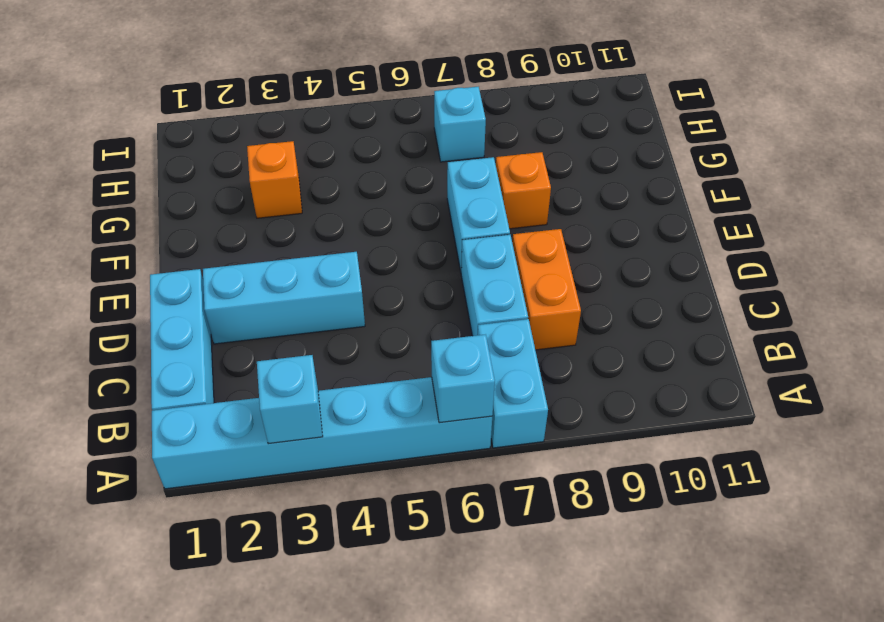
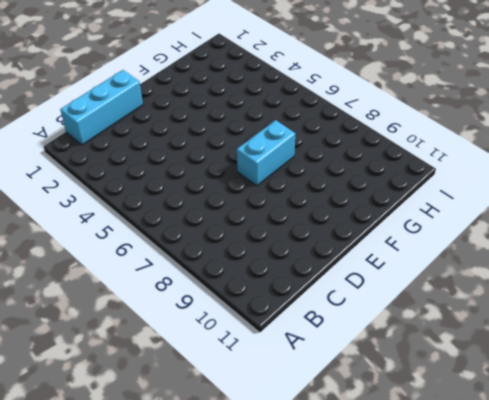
none -> cyan brick A1:A6 level 1
none -> cyan brick A7:B7 level 1
none -> cyan brick C7:D7 level 1

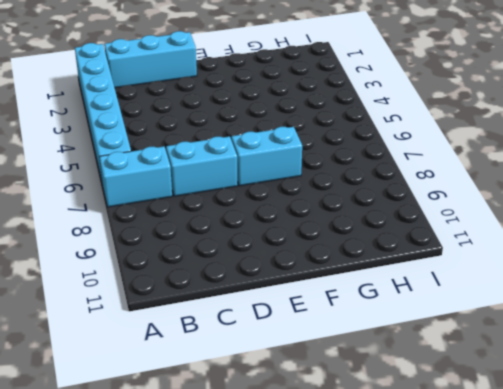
none -> orange brick C8:D8 level 1
none -> cyan brick D2:D4 level 1
none -> orange brick F8 level 1

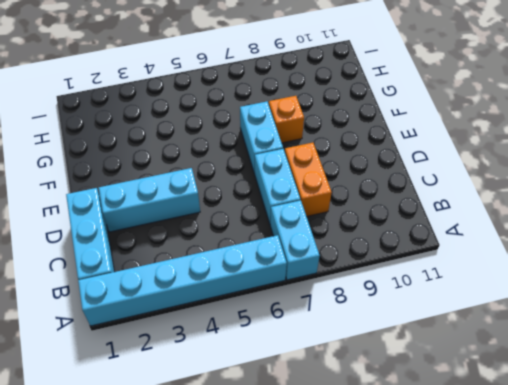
none -> orange brick G3 level 1
none -> cyan brick H7 level 1
none -> cyan brick A3 level 2

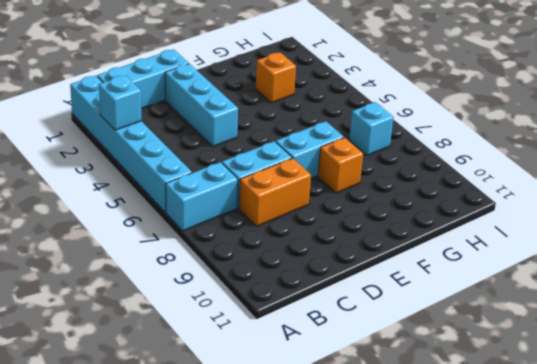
none -> cyan brick A6 level 2

